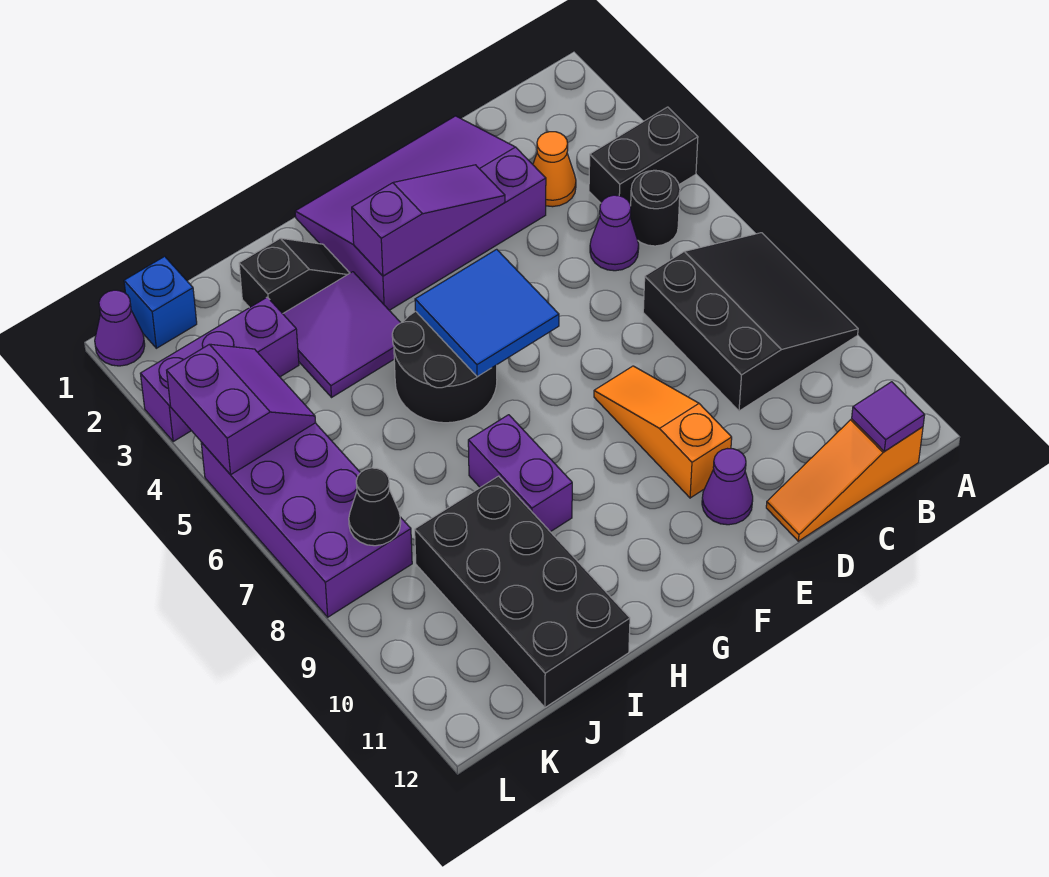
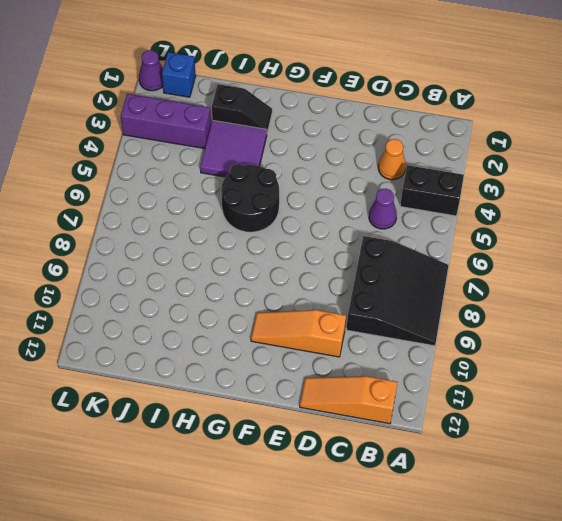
orange slope D10:F10 level 1 top D -> orange slope E8:E10 level 1 top 10
none -> black round brick B5 level 1
none -> purple slope D1:G3 level 1 top 3
none -> purple cone E11 level 1

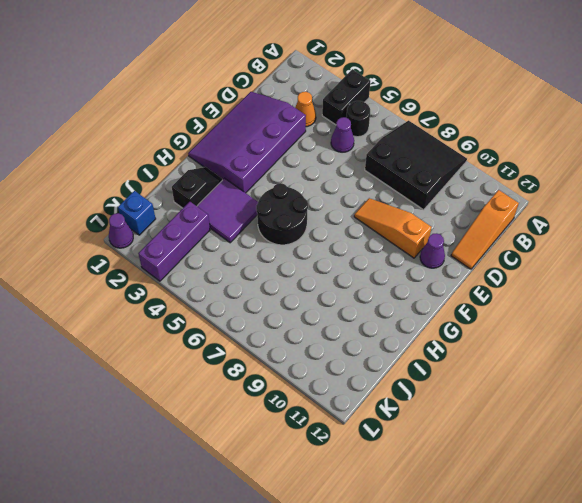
none -> purple brick H8:H9 level 1
none -> black brick I9:J12 level 1
none -> purple brick K5:L8 level 1

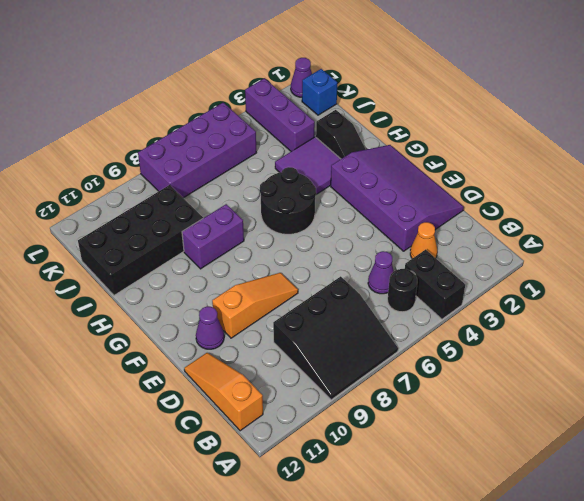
none -> purple tile B12 level 2
none -> purple slope E3:G3 level 2 top G
none -> blue tile F5:G6 level 2

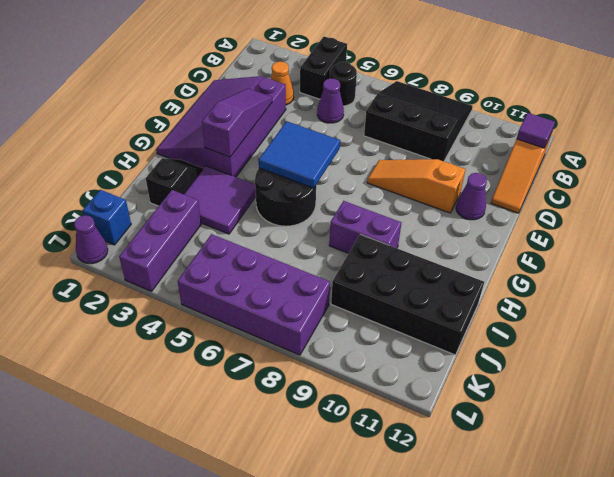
none -> purple slope K4:L5 level 2 top L
none -> black cone K8 level 2

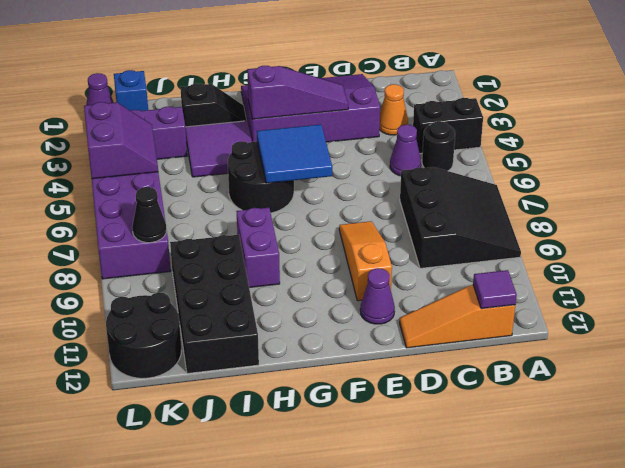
black round brick K11:L12 level 1 -> none

